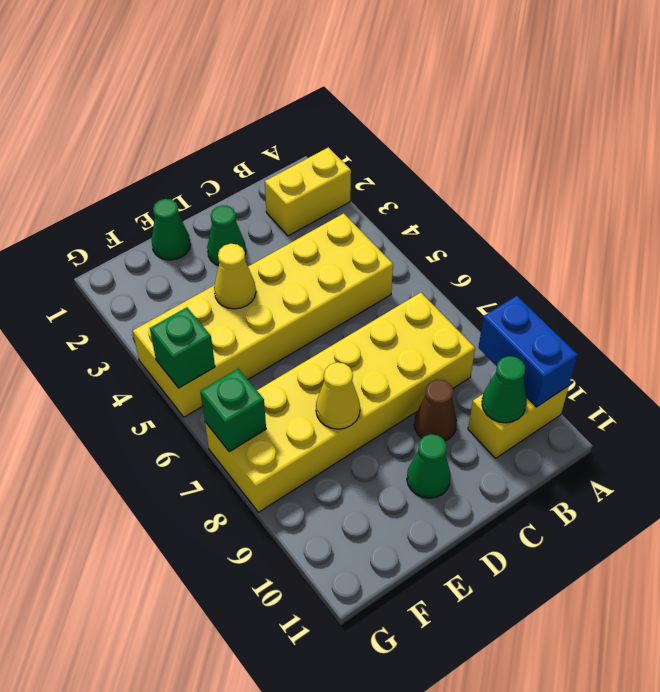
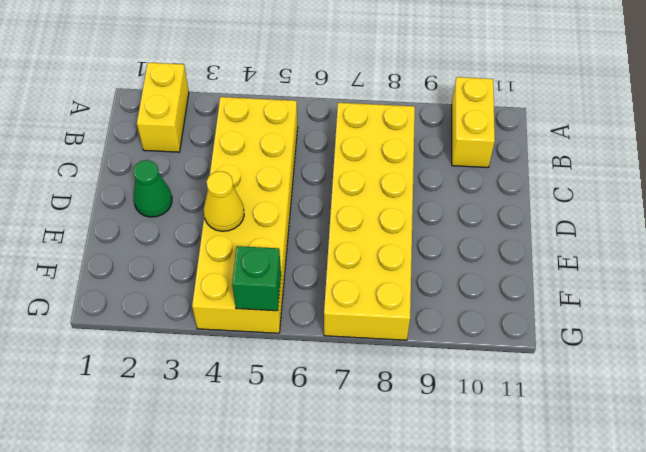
none -> brown cone C9 level 1
none -> green cone D10 level 1
none -> green cone E1 level 1

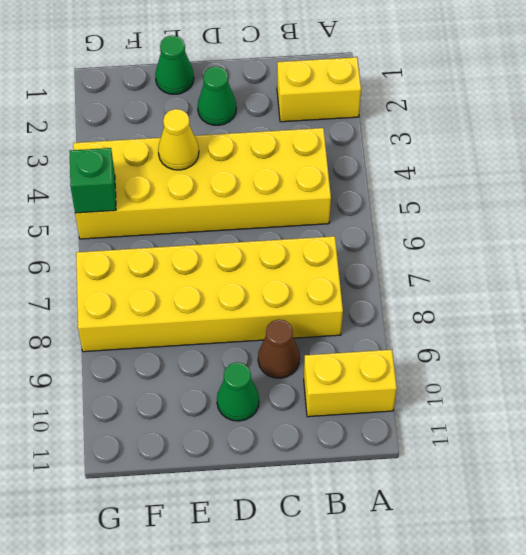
none -> blue brick A9:A10 level 2
none -> green cone B10 level 2
none -> yellow cone E8 level 2

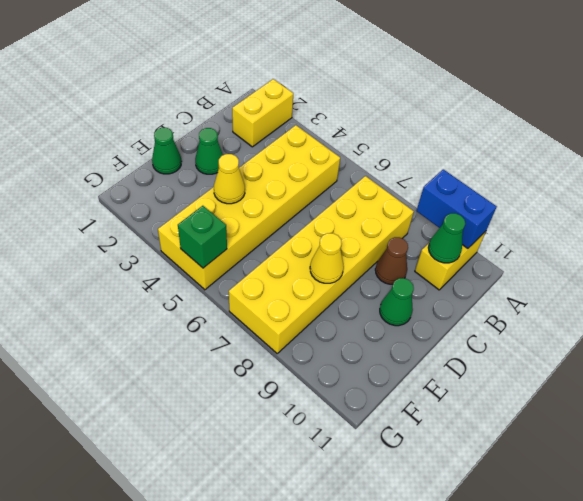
none -> green brick G7 level 2

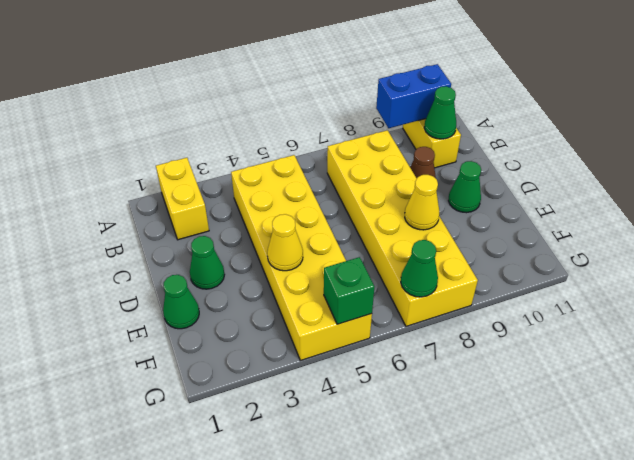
green cone G7 level 2 -> green brick G7 level 2

